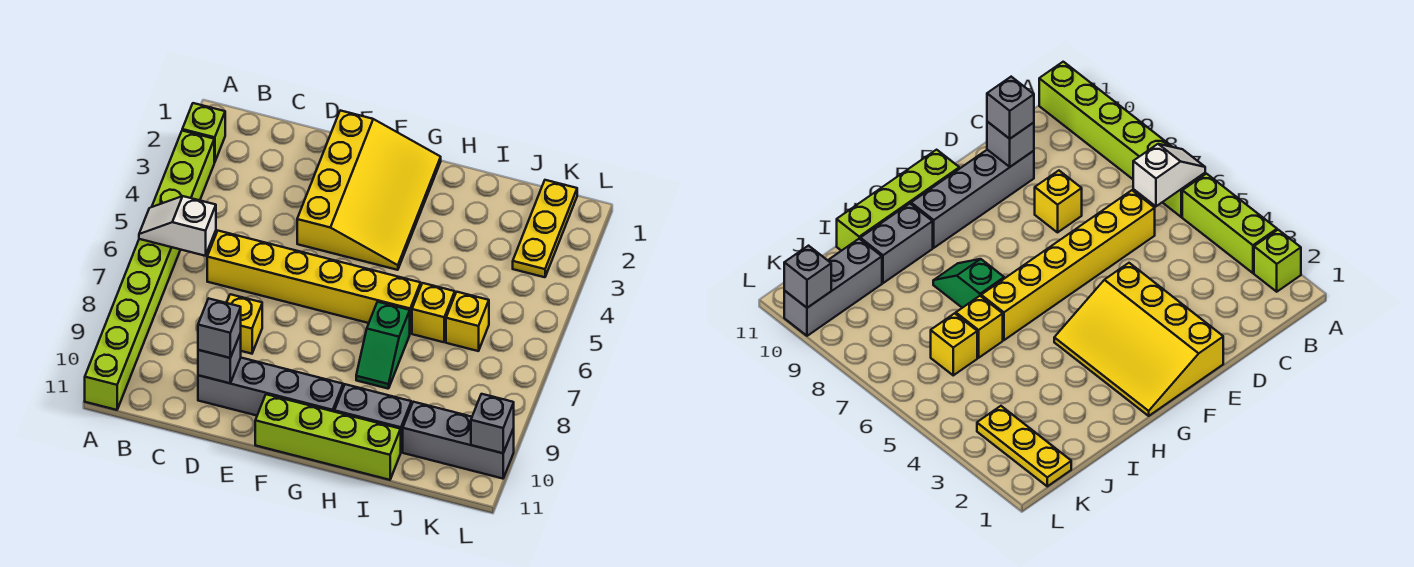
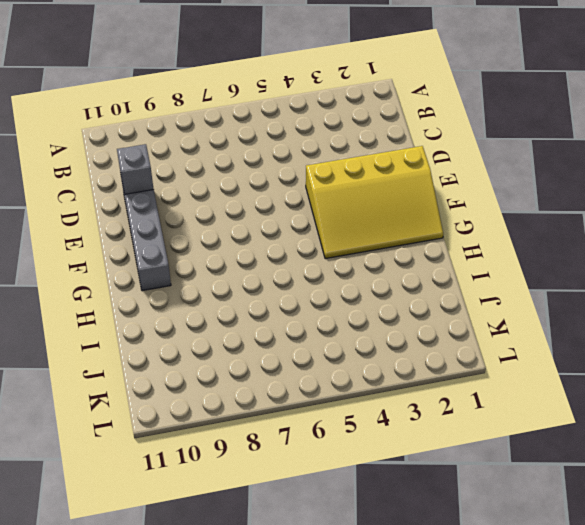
none -> lime brick A2 level 1
none -> lime brick A3:A5 level 1
none -> lime brick A6:A11 level 1

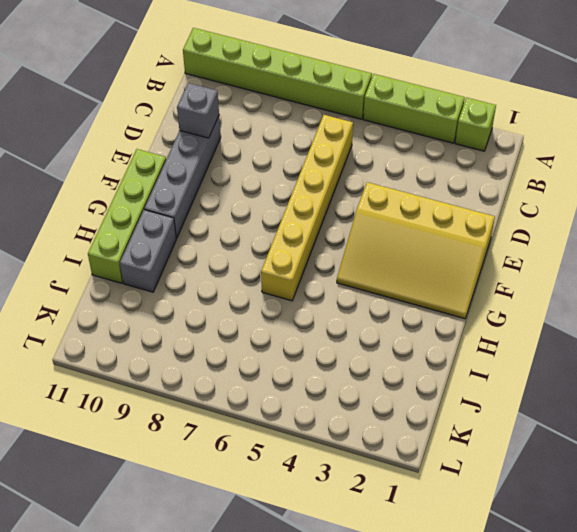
none -> yellow brick D8 level 1
none -> green slope H7:H8 level 1 top 7
none -> yellow brick I6 level 1

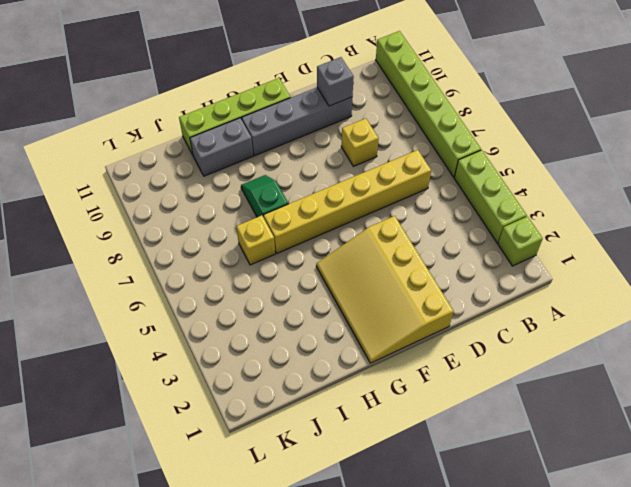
none -> yellow brick J6 level 1
none -> grey brick J10:L10 level 1
none -> yellow plate K1:K3 level 1

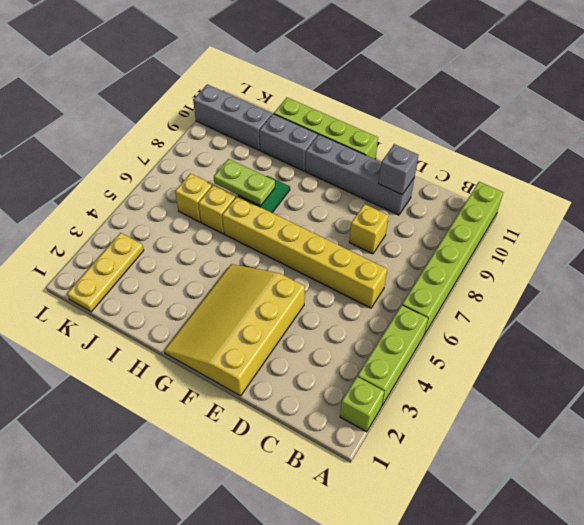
lime plate H7:I7 level 2 -> none
none -> white slope A6:B6 level 2 top B
none -> grey brick L10 level 2
none -> grey brick D10 level 3

